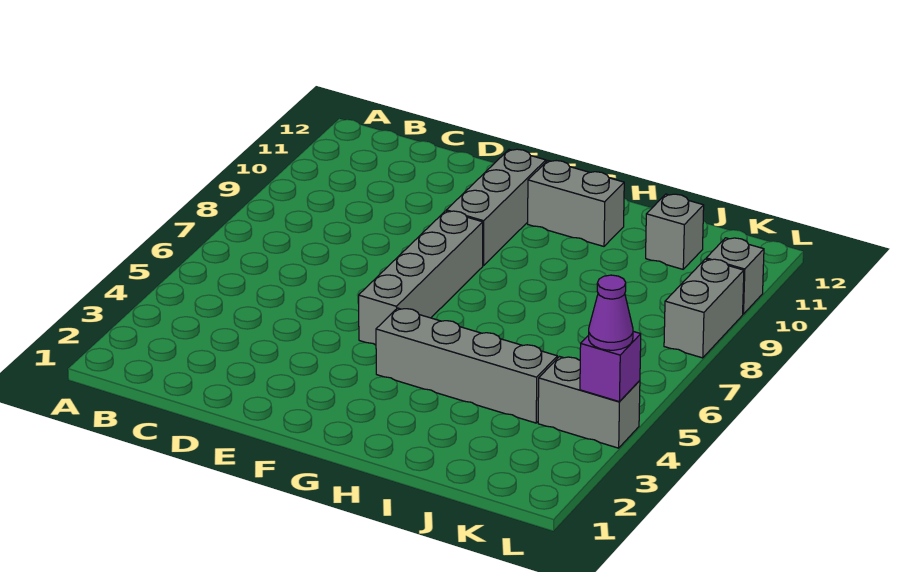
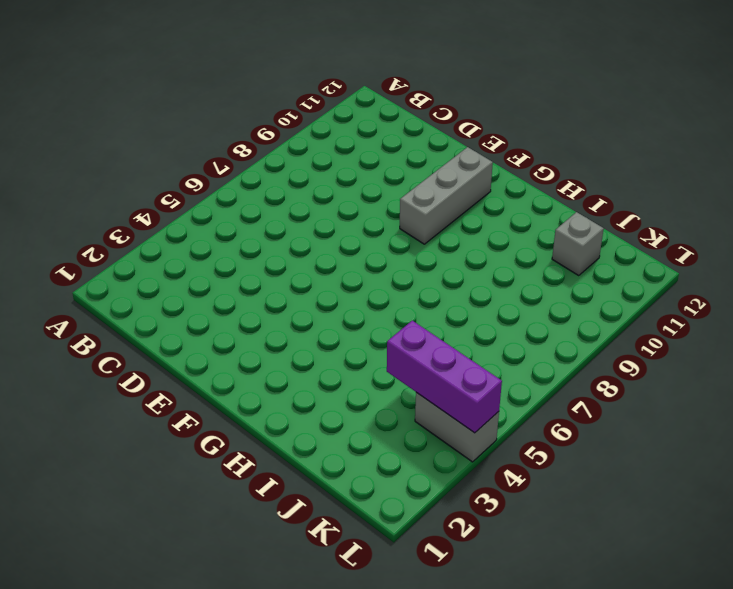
purple brick J4:L4 level 2 -> purple brick L4 level 2
none -> grey brick F5:F8 level 1
none -> grey brick G4:J4 level 1

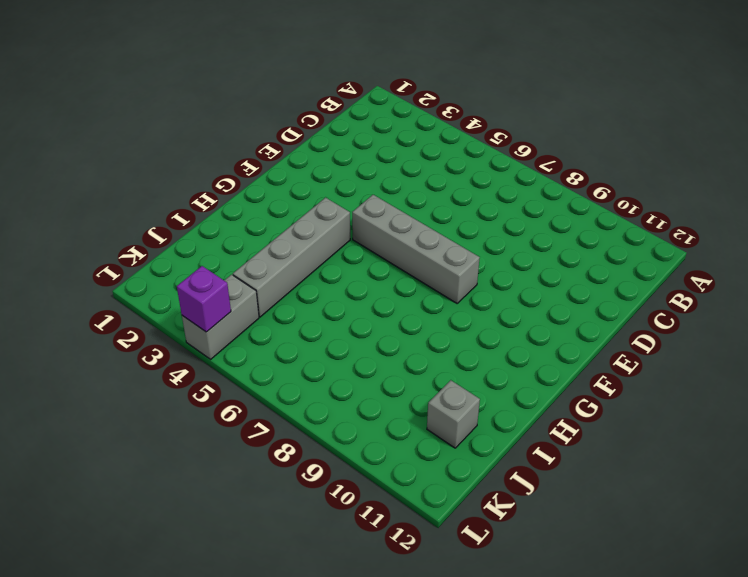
none -> grey brick F9:F11 level 1
none -> grey brick G11:H11 level 1

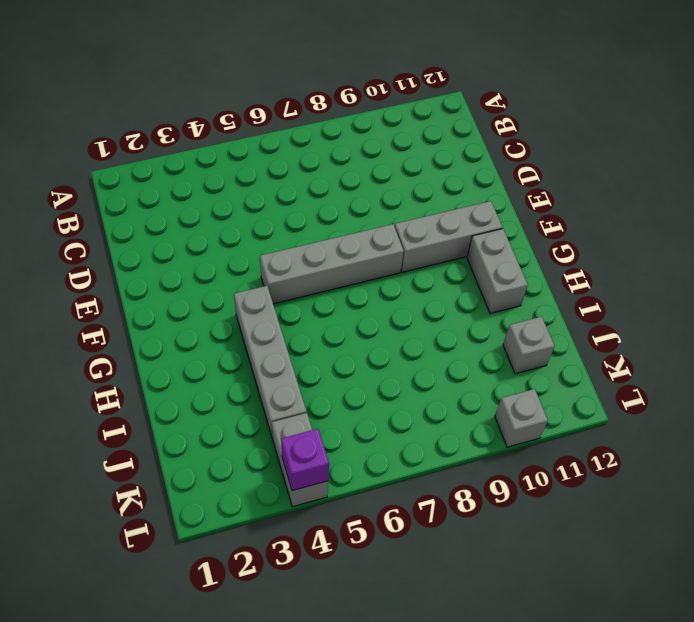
none -> grey brick L8:L9 level 1
none -> purple cone L4 level 3

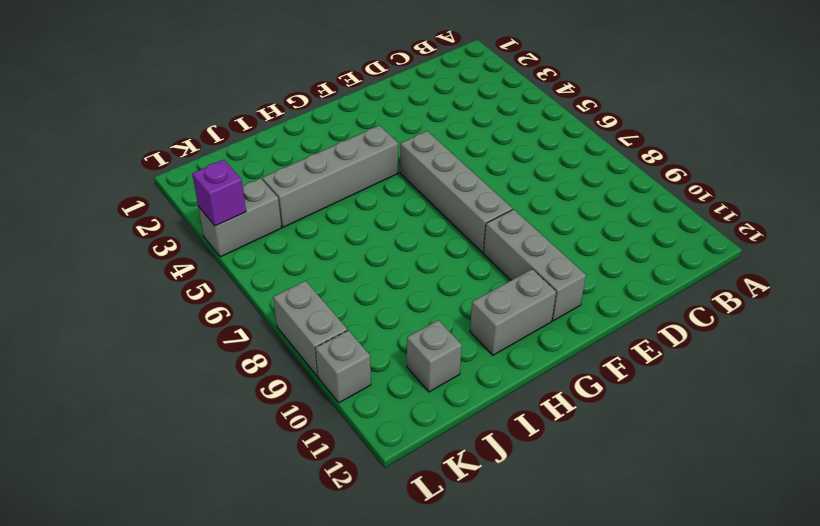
none -> purple cone L4 level 3

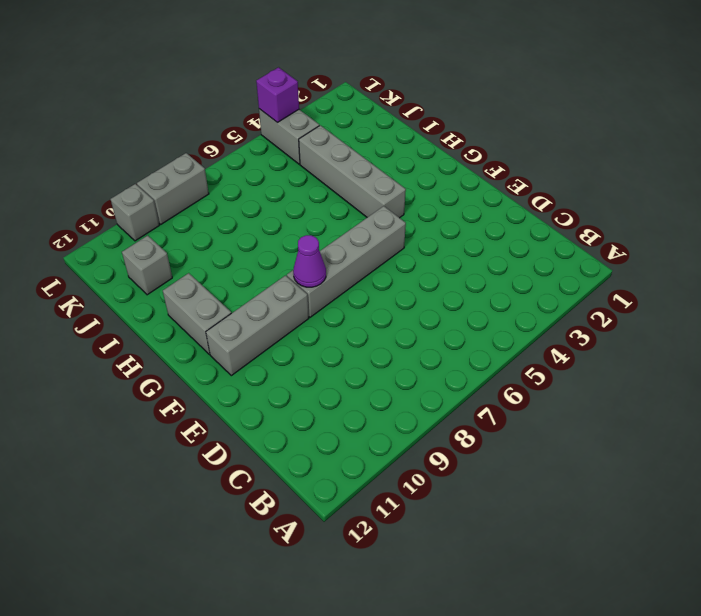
purple cone F8 level 2 -> purple cone L4 level 3

